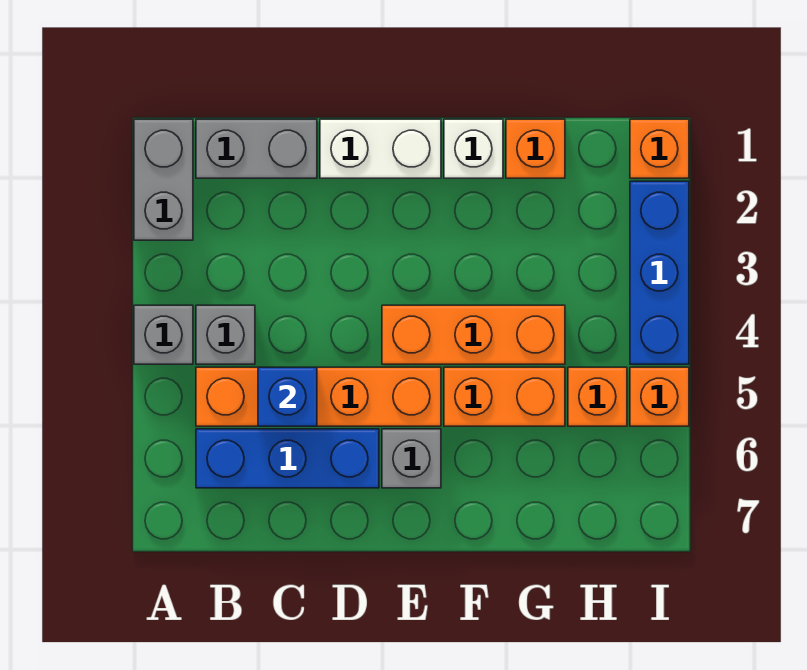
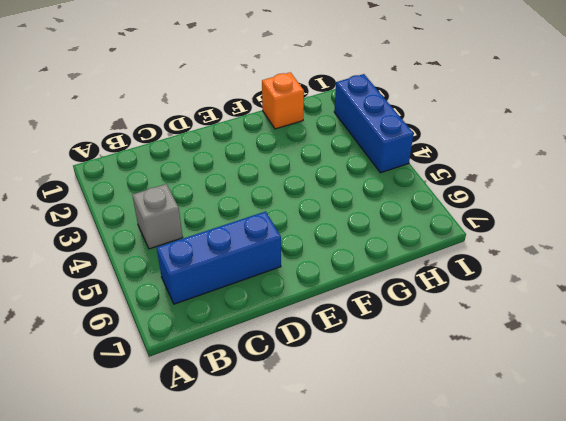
none -> grey brick A1:A2 level 1
none -> grey brick A4 level 1
none -> grey brick B1:C1 level 1

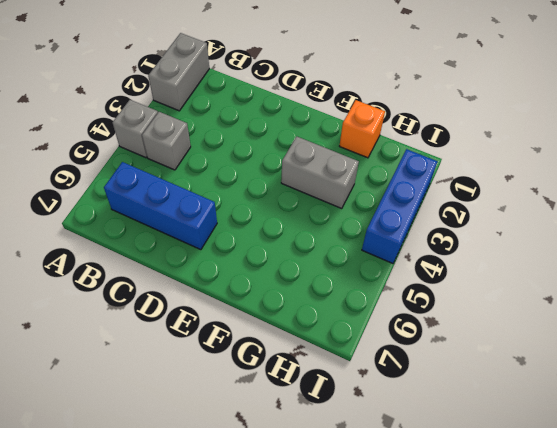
grey brick F3:G3 level 1 -> grey brick B1:C1 level 1
none -> orange brick B5:E5 level 1
none -> white brick D1:E1 level 1
none -> orange brick E4:G4 level 1

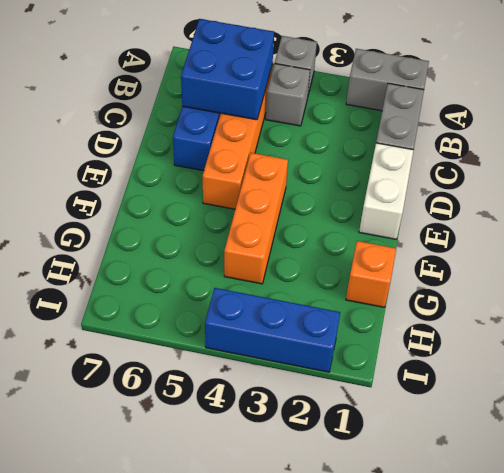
blue brick B5:C6 level 2 -> blue brick C5 level 2
none -> grey brick E6 level 1
none -> white brick F1 level 1
none -> orange brick F5:G5 level 1

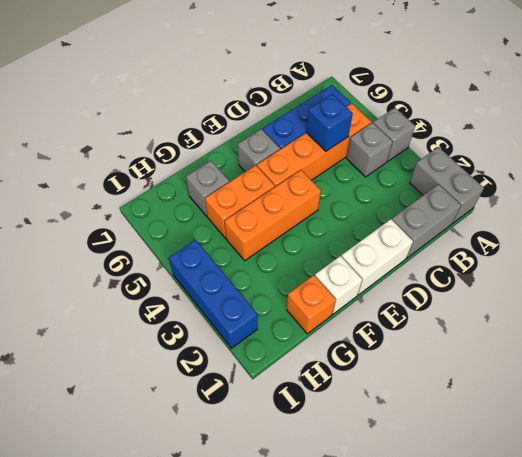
grey brick G6 level 1 -> none
none -> orange brick H5 level 1
none -> orange brick I1 level 1
none -> orange brick I5 level 1

